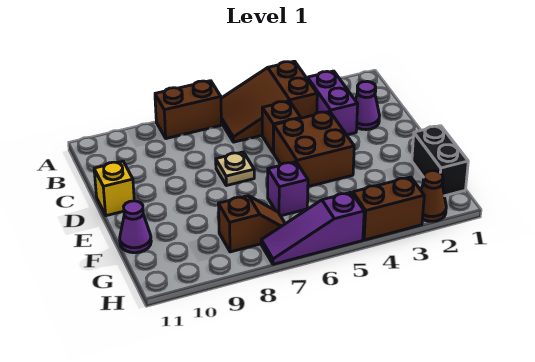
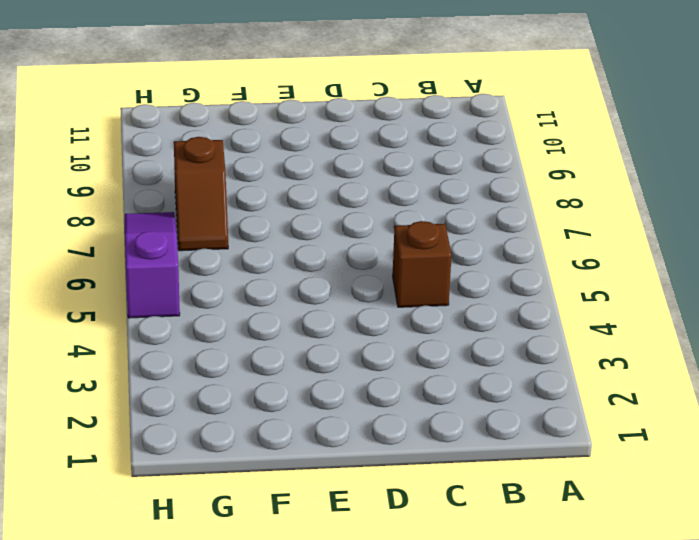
none -> brown slope A4:B6 level 1 top 4
none -> brown brick A7:A8 level 1
none -> purple brick B3:C3 level 1

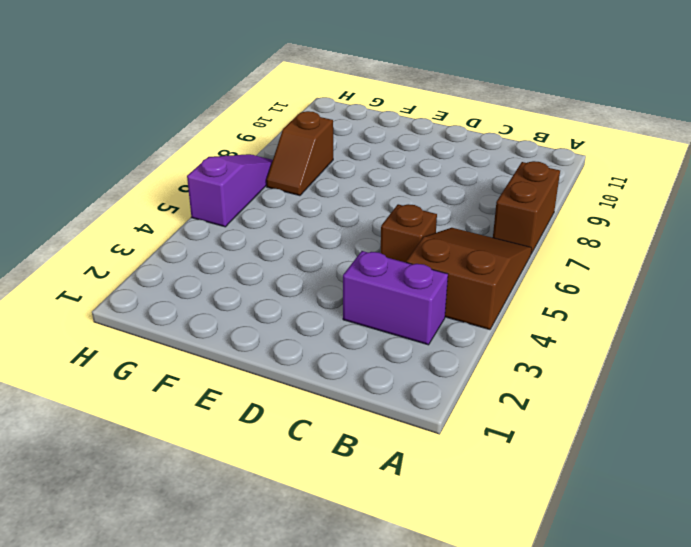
none -> purple cone C2 level 1
none -> brown brick D4:E5 level 1
none -> tan plate D7 level 1

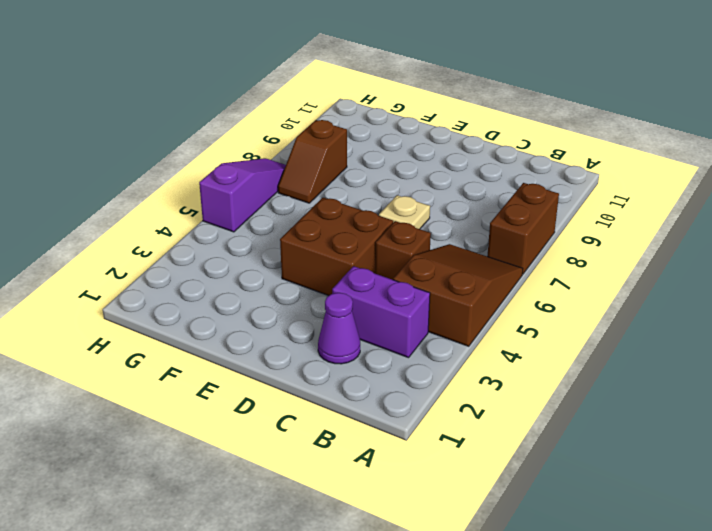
none -> yellow brick D11 level 1
none -> black brick F1:G1 level 1
none -> purple brick F6 level 1

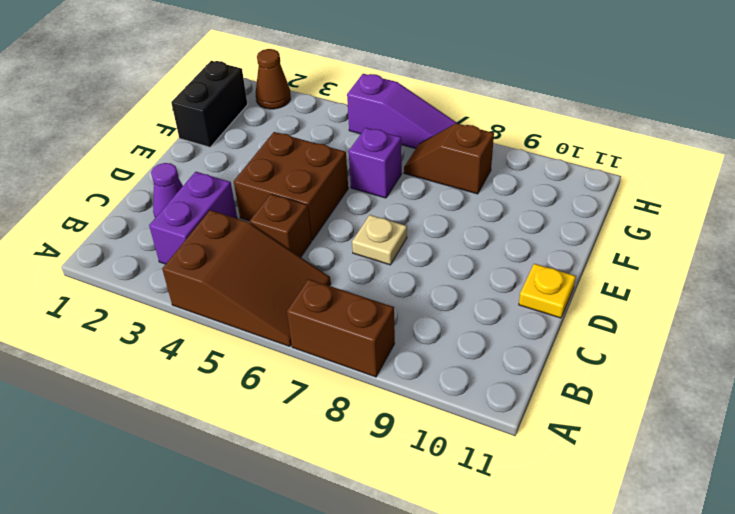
yellow plate D11 level 1 -> yellow brick D11 level 1
none -> purple cone F11 level 1
none -> brown brick H3:H4 level 1

